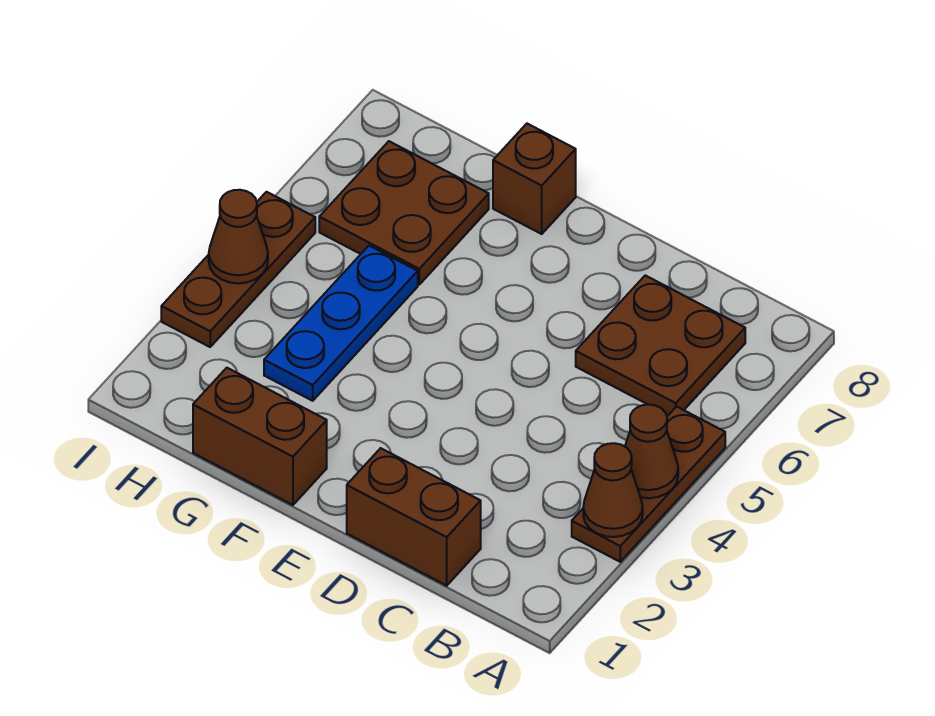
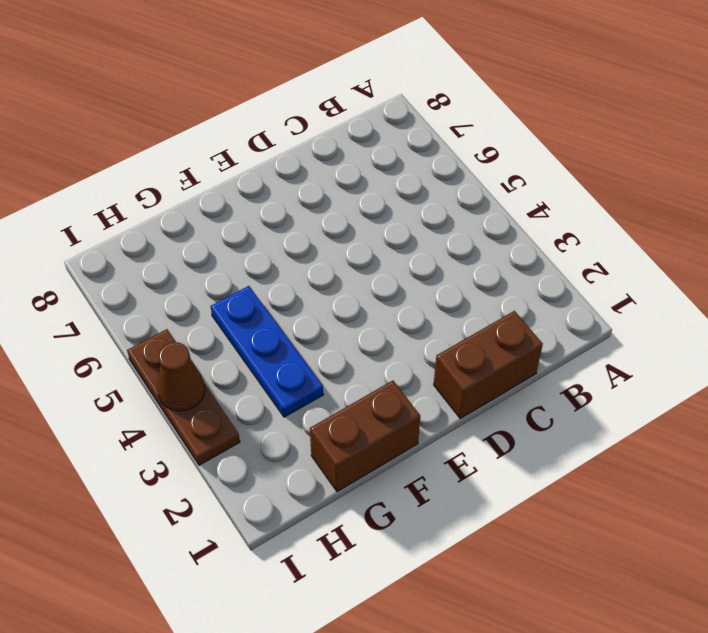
none -> brown plate A3:A5 level 1
none -> brown plate B6:C7 level 1

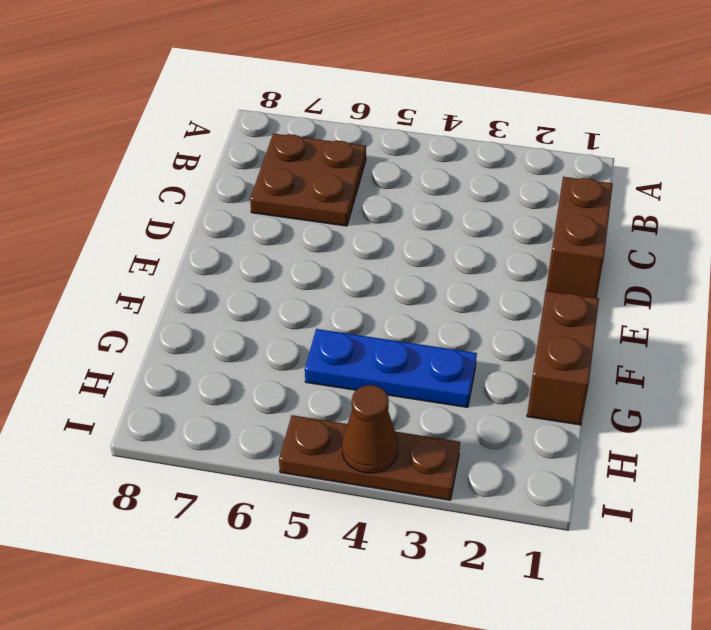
none -> brown plate A3:A5 level 1
none -> brown brick F8 level 1

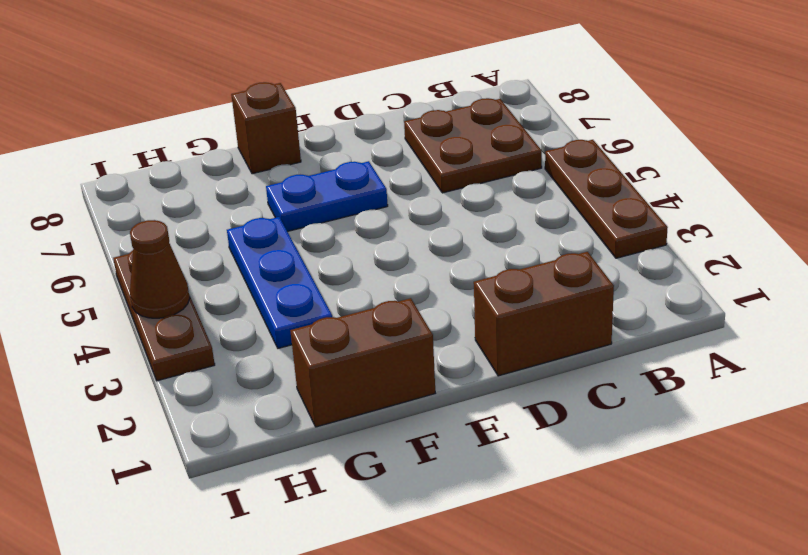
blue plate E6:F6 level 1 -> none
none -> brown plate G6:H7 level 1
none -> brown cone A3 level 2

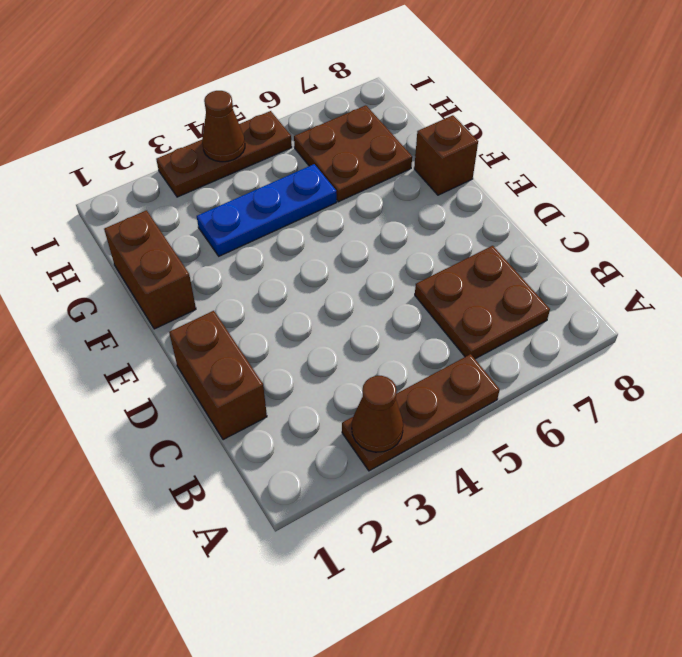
none -> brown cone A4 level 2

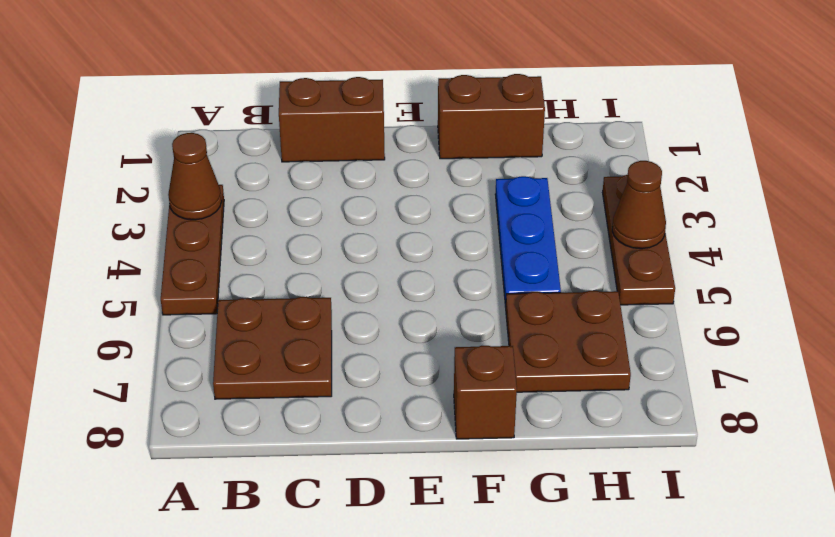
none -> brown cone A4 level 2

